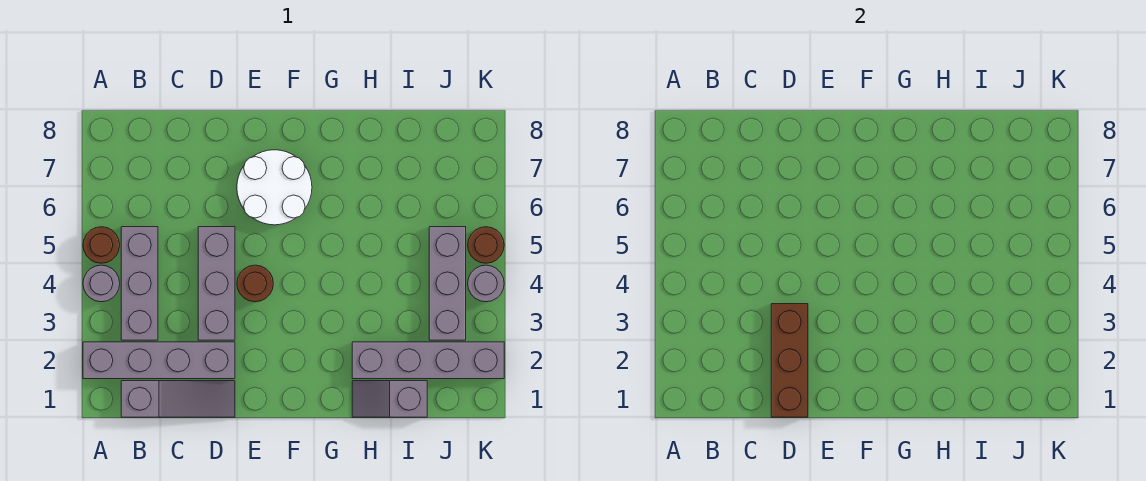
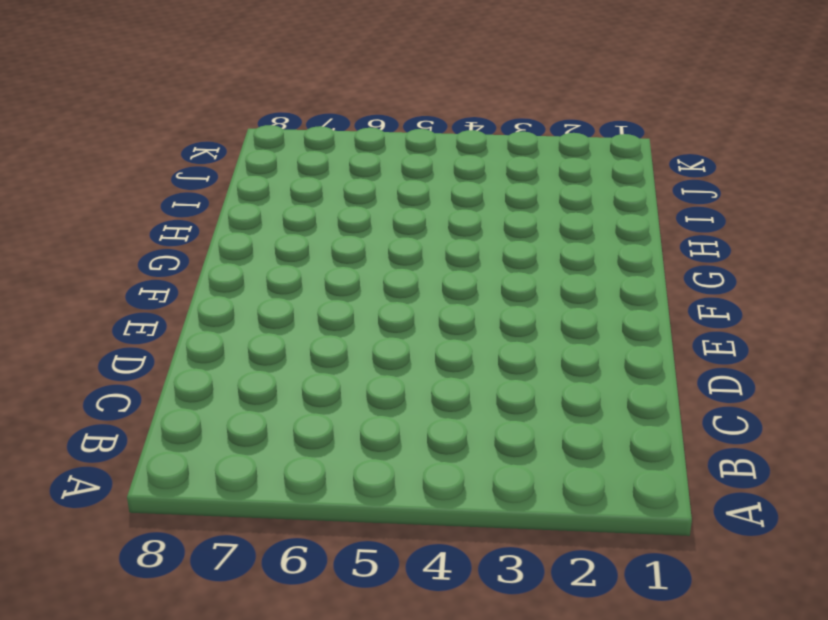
none -> grey brick A2:D2 level 1
none -> grey round brick A4 level 1
none -> brown round brick A5 level 1

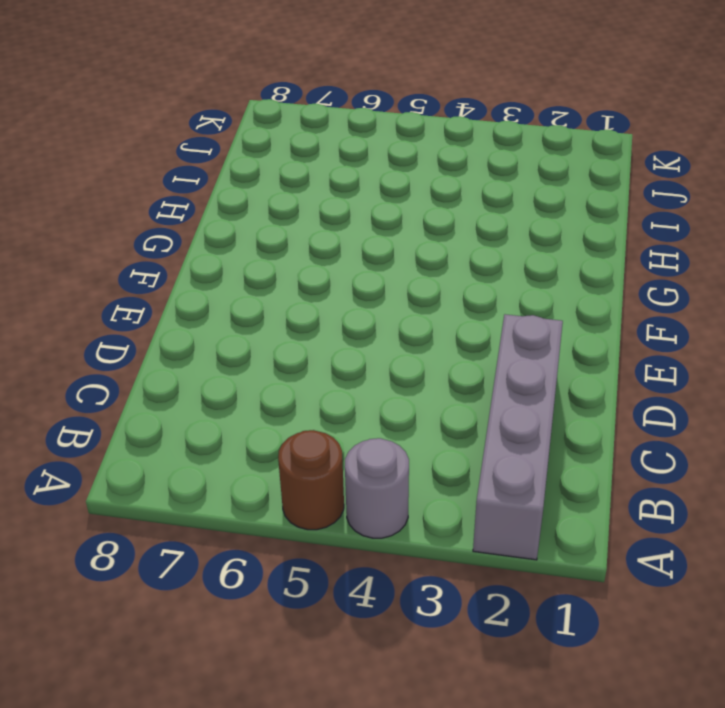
none -> grey slope B1:D1 level 1 top B
none -> grey brick B3:B5 level 1
none -> grey brick D3:D5 level 1

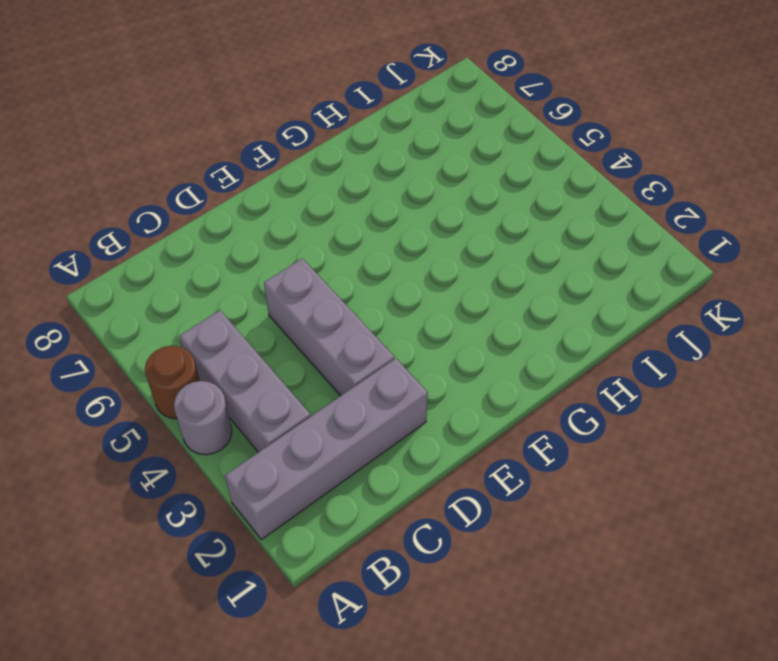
none -> grey slope B1:D1 level 1 top B
none -> brown round brick E4 level 1
none -> white round brick E6:F7 level 1

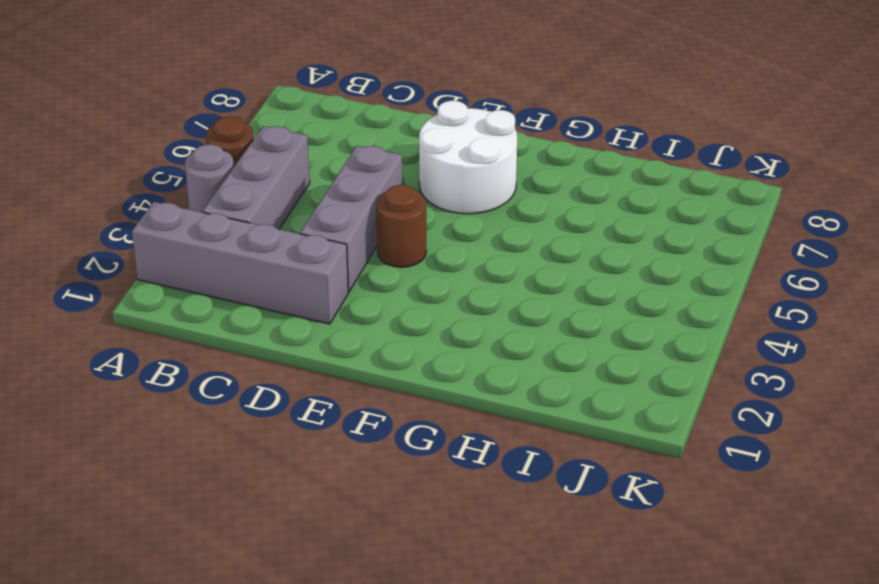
none -> grey slope B1:D1 level 1 top B
none -> grey slope H1:I1 level 1 top I
none -> grey brick H2:K2 level 1

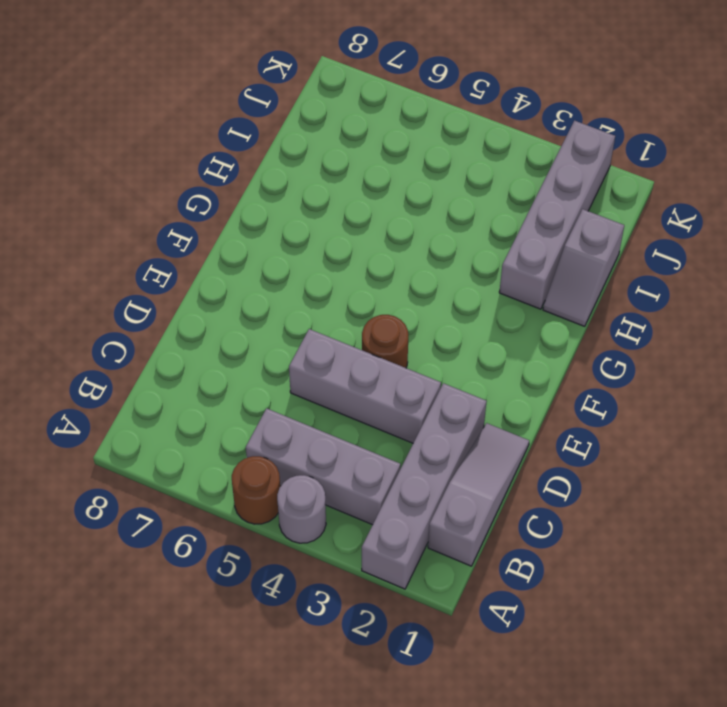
none -> white round brick E6:F7 level 1
none -> grey brick J3:J5 level 1
none -> grey round brick K4 level 1

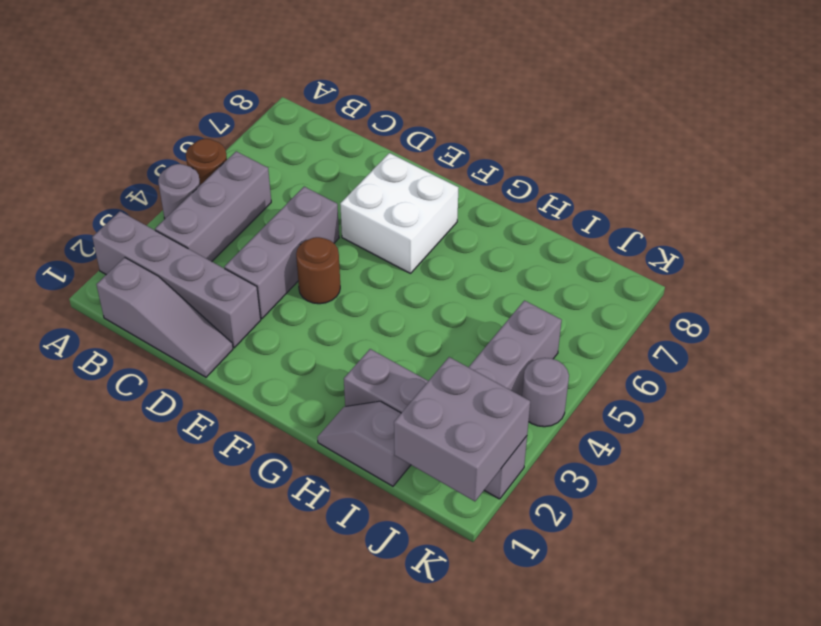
white brick E6:F7 level 1 -> white round brick E6:F7 level 1
grey brick J1:K2 level 2 -> none
none -> brown round brick K5 level 1
none -> brown brick D1:D3 level 2

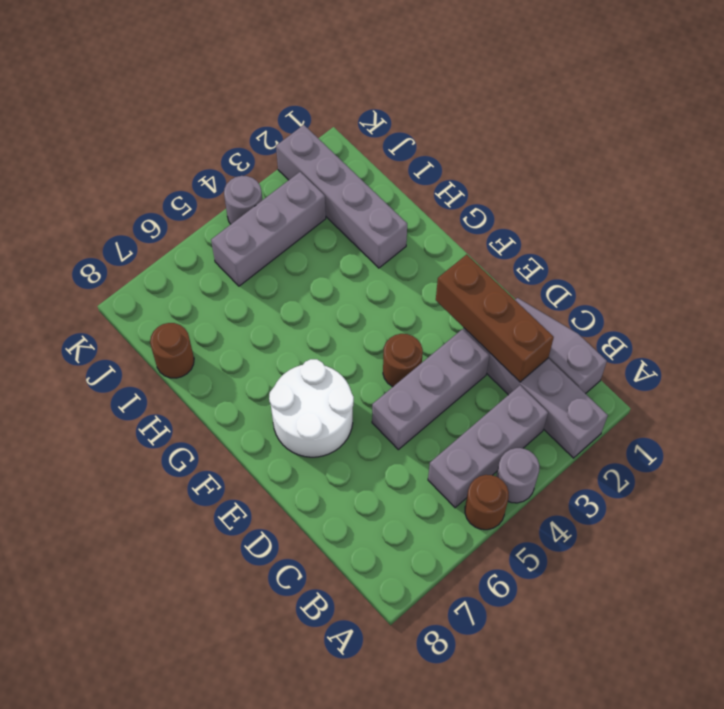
brown brick C2:E2 level 2 -> brown brick D1:D3 level 2
brown round brick I8 level 1 -> brown round brick K5 level 1
none -> grey slope H1:I1 level 1 top I

